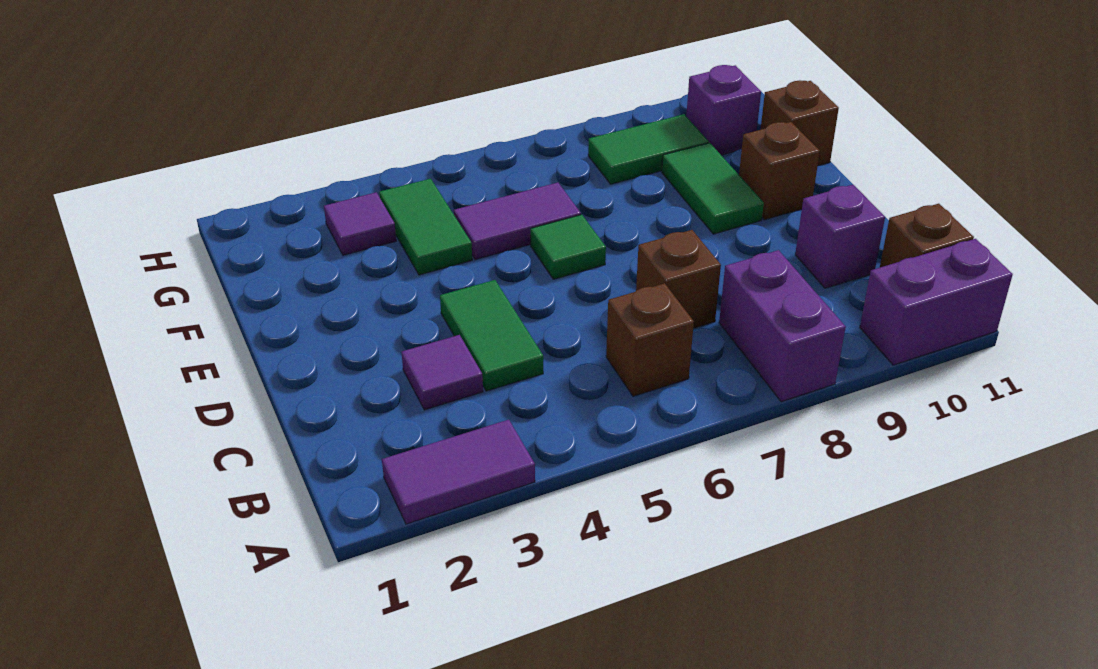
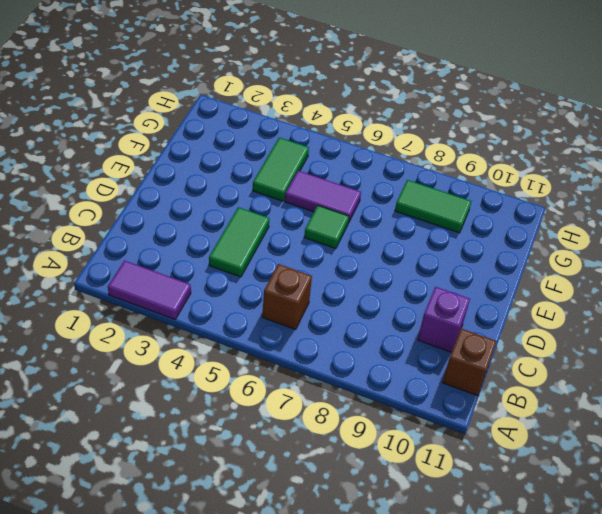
none -> purple brick A8:B8 level 1
none -> purple brick A10:A11 level 1
none -> purple tile C3 level 1

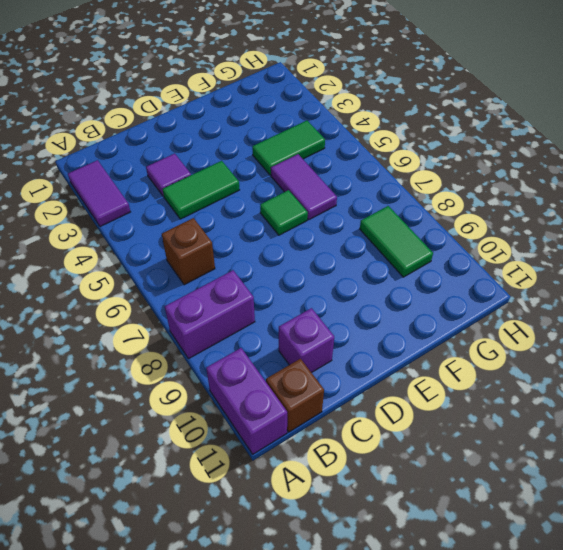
none -> brown brick C7 level 1
none -> green tile E9:F9 level 1
none -> brown brick E10 level 1

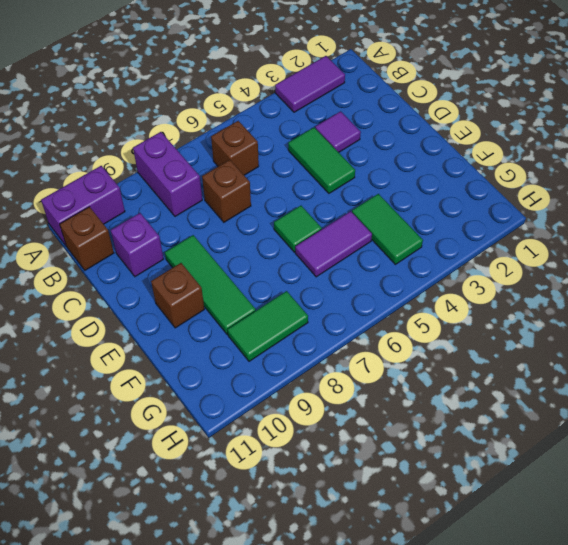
green tile D9:F9 level 1 -> green tile E9:F9 level 1
none -> brown brick F11 level 1
none -> purple tile G3 level 1
none -> purple brick G10 level 1

